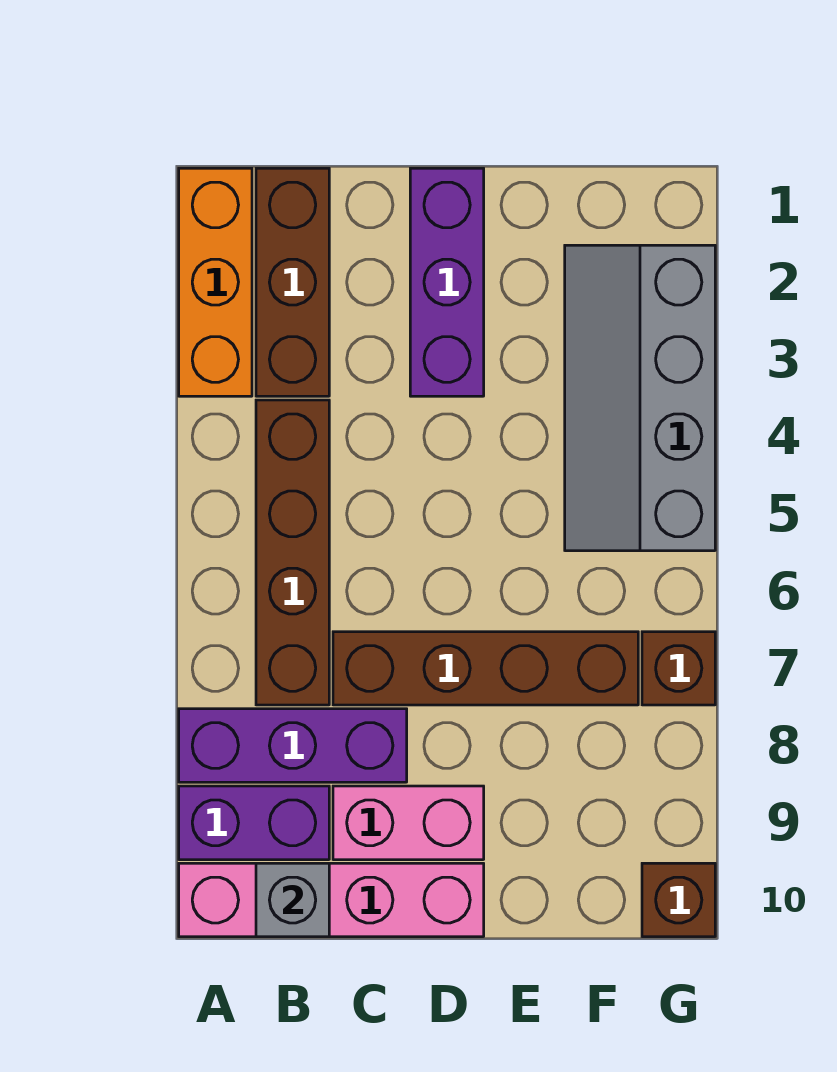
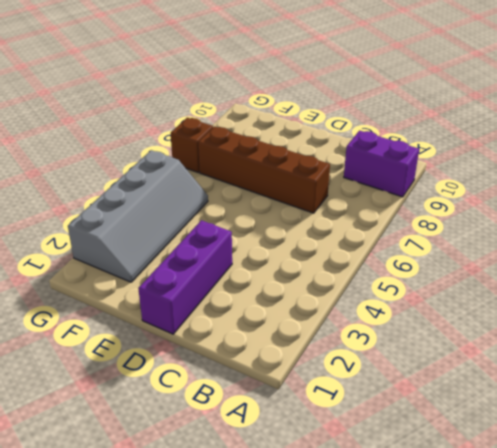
none -> orange brick A1:A3 level 1
none -> purple brick A8:C8 level 1
none -> pink brick A10:D10 level 1

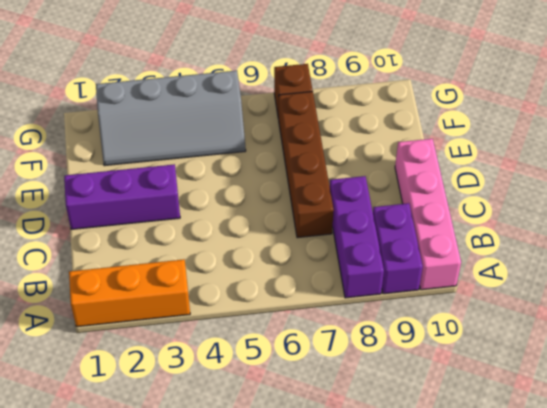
none -> brown brick B1:B3 level 1
none -> brown brick B4:B7 level 1
none -> pink brick C9:D9 level 1

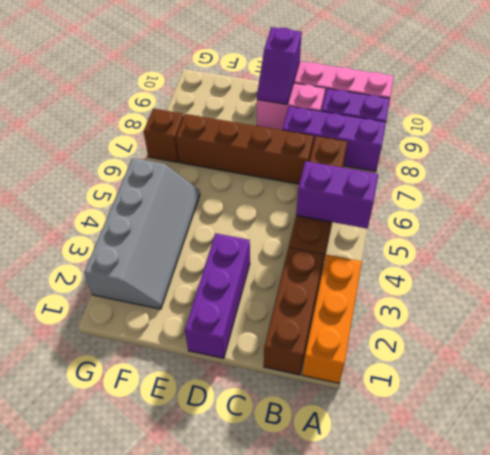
purple brick A5:B5 level 2 -> none
purple slope D9:D10 level 2 top 10 -> none
none -> brown brick G10 level 1
none -> grey brick B10 level 2

